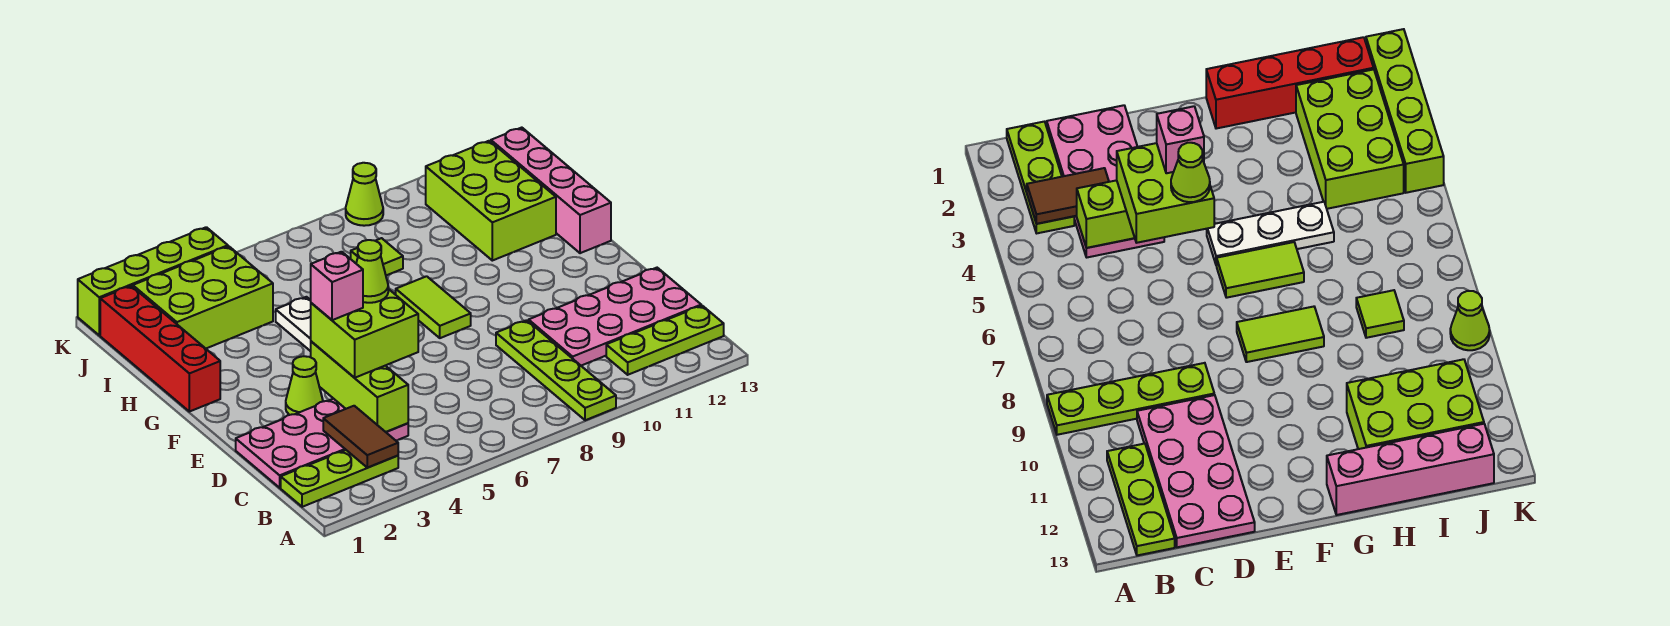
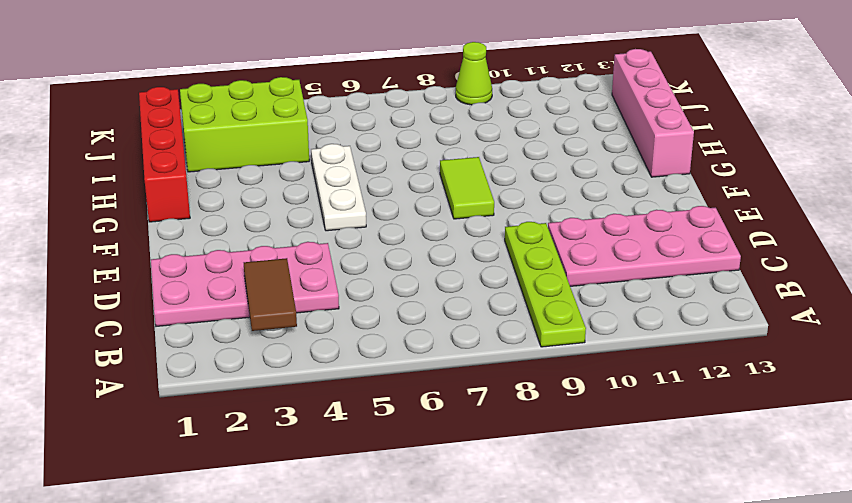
none -> lime plate B1:B3 level 1
none -> lime plate B11:B13 level 1
none -> lime cone E3 level 1

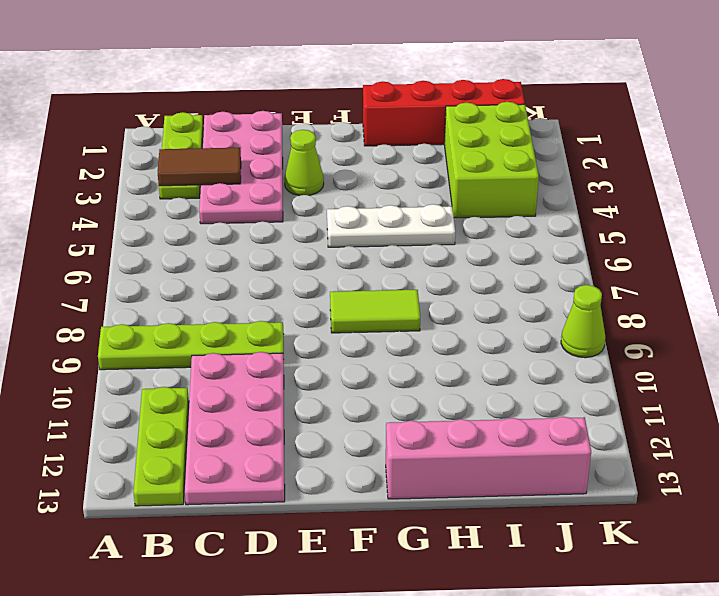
none -> lime tile F6:G6 level 1
none -> lime brick H11:J12 level 1
none -> lime tile I8 level 1

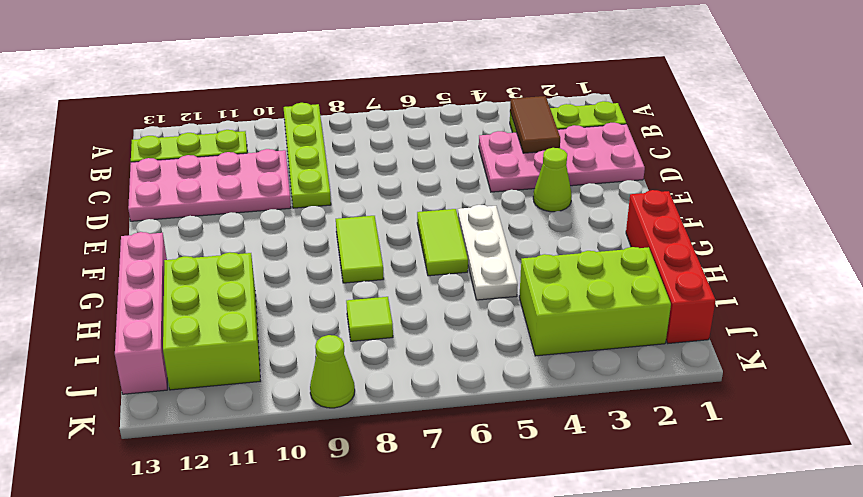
none -> lime brick K1:K4 level 1
none -> lime brick C4:E4 level 2
none -> lime brick D4:E5 level 3

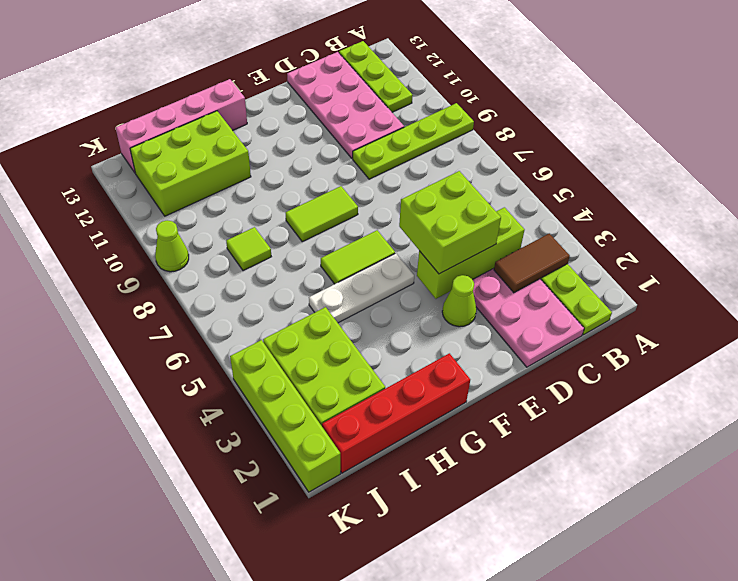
none -> pink brick E4 level 4
none -> lime cone E5 level 4

